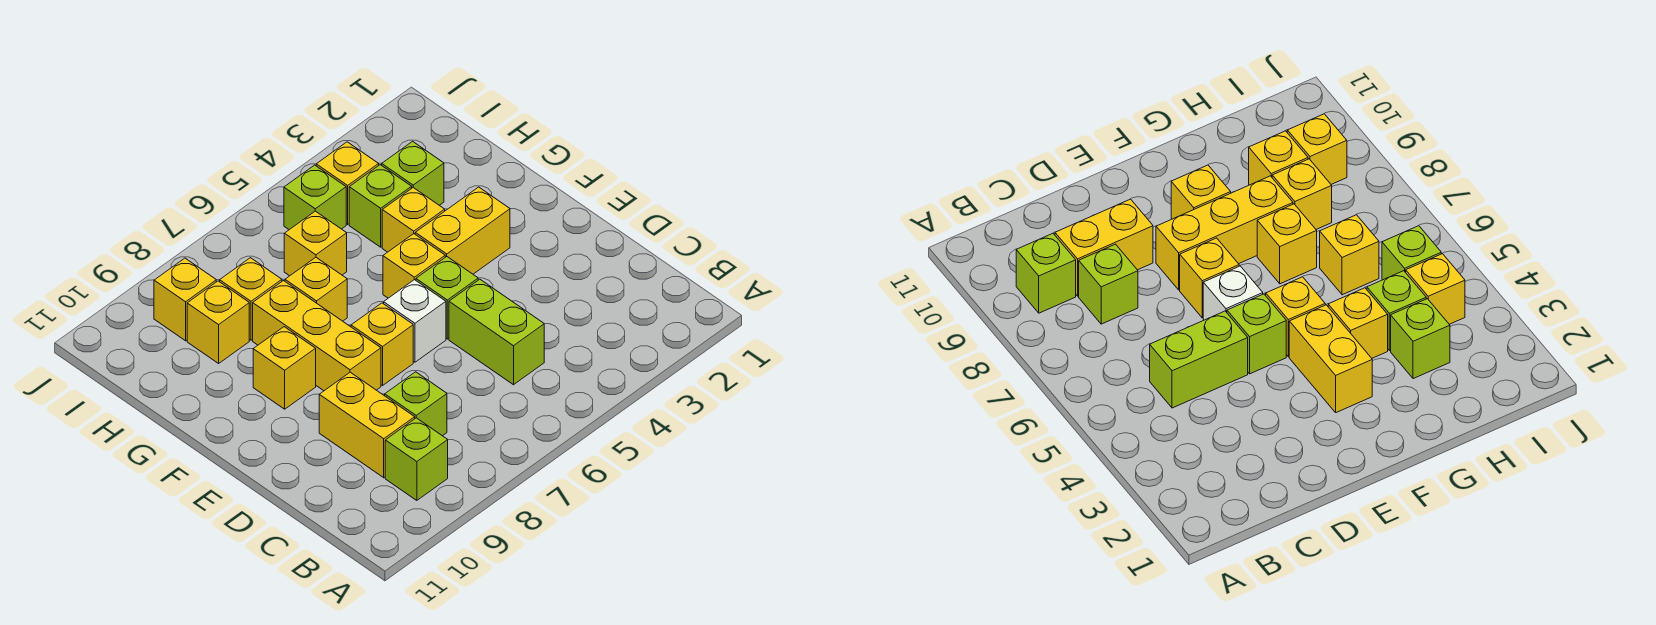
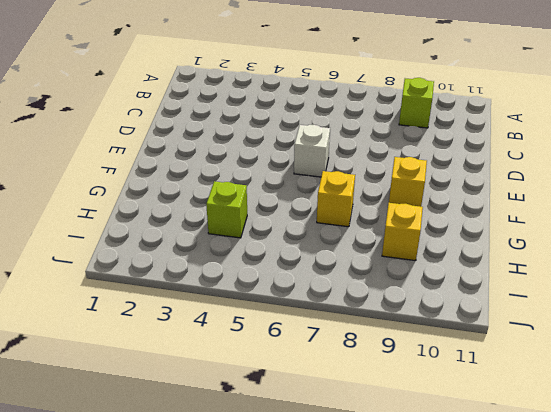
none -> lime brick C5:D5 level 1
none -> lime brick C8 level 1
none -> yellow brick C9:D9 level 1

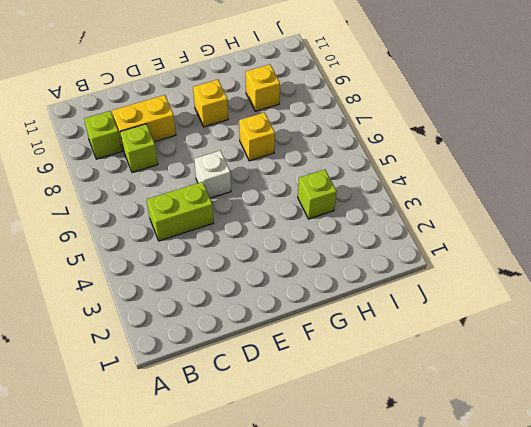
none -> lime brick E5 level 1
none -> yellow brick E7 level 1
none -> yellow brick E8:G8 level 1

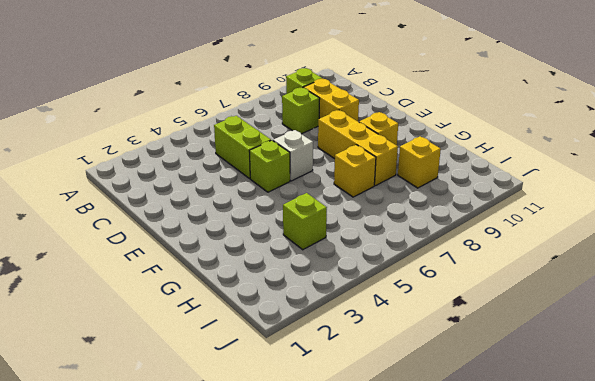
none -> yellow brick E7 level 1
none -> yellow brick F3:F4 level 1
none -> yellow brick F5 level 1

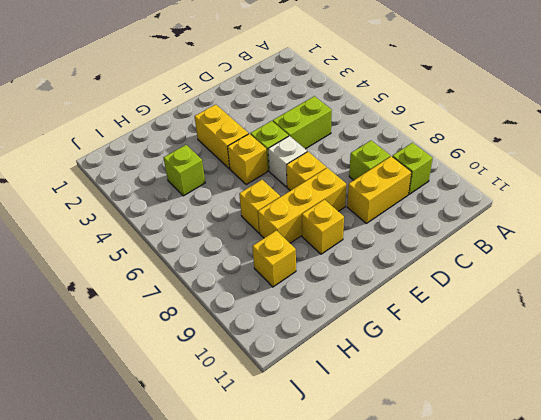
none -> yellow brick G4 level 1
none -> lime brick H3 level 1
none -> yellow brick H6 level 1

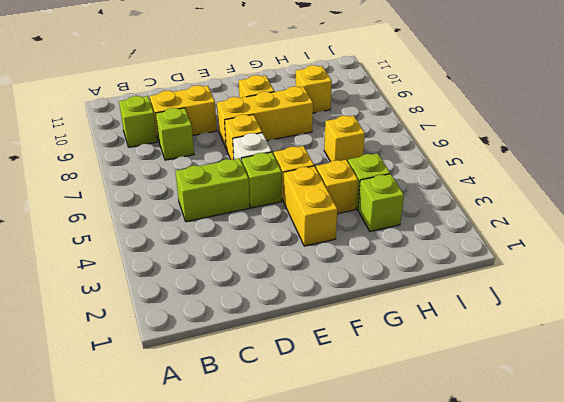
none -> yellow brick G7 level 1
none -> yellow brick H8 level 1
none -> yellow brick I4 level 1

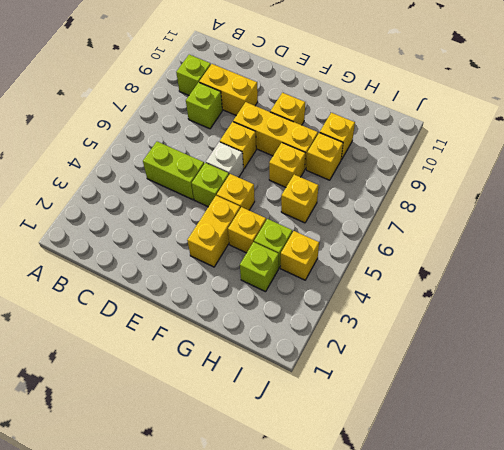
none -> lime brick I5 level 1
none -> yellow brick I9 level 1

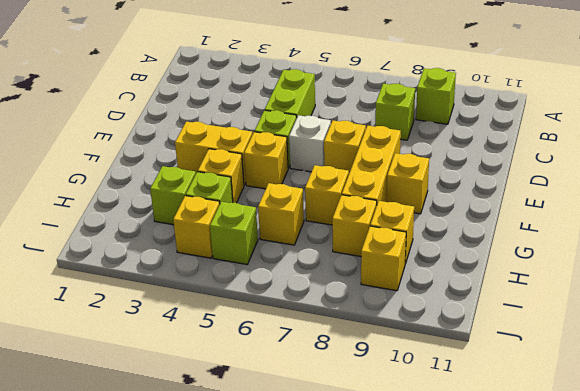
none -> yellow brick C9:D9 level 1

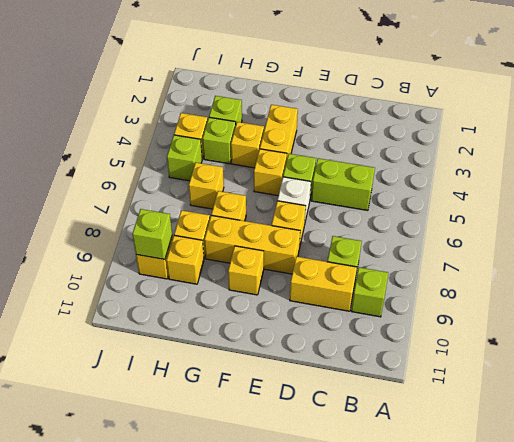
lime brick I9 level 2 -> none

